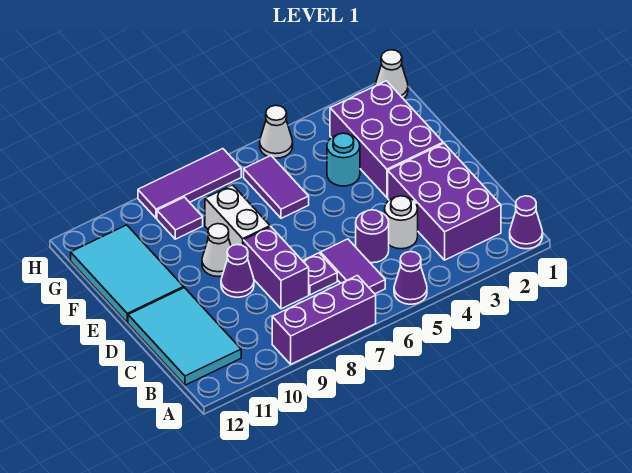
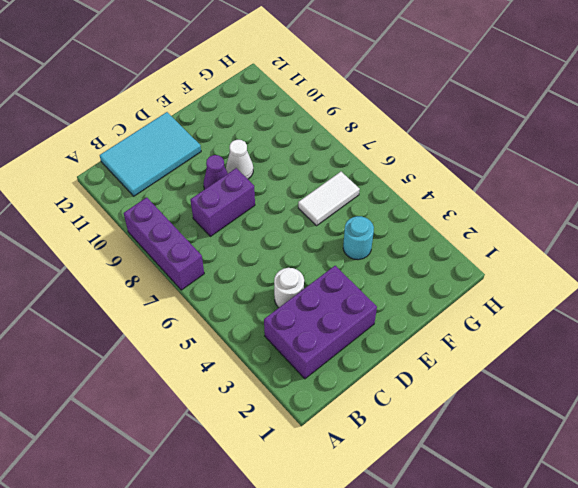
white tile F6:G6 level 1 -> purple tile F6:G6 level 1
none -> purple cone A1 level 1
none -> purple cone A5 level 1
none -> purple tile B6:C6 level 1

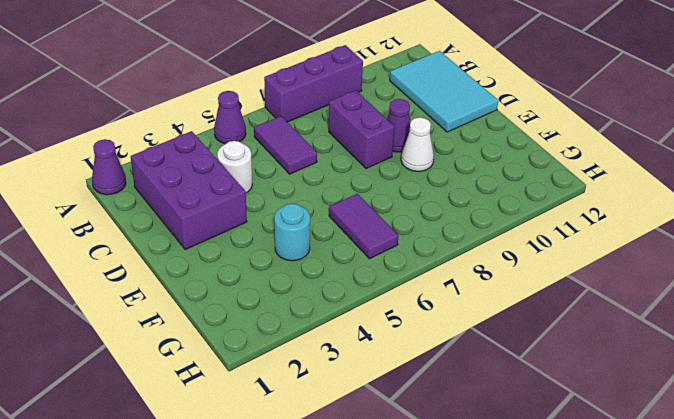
none -> purple round brick C5 level 1
none -> purple plate C7 level 1
none -> purple brick E2:G3 level 1

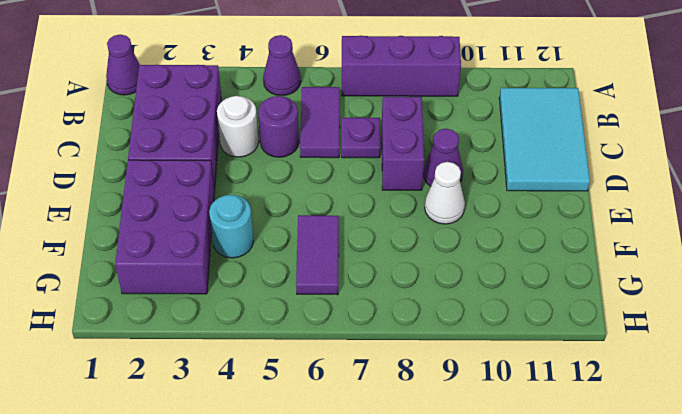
none -> white brick E8:F8 level 1
none -> cyan tile E11:G12 level 1
none -> purple tile G9 level 1

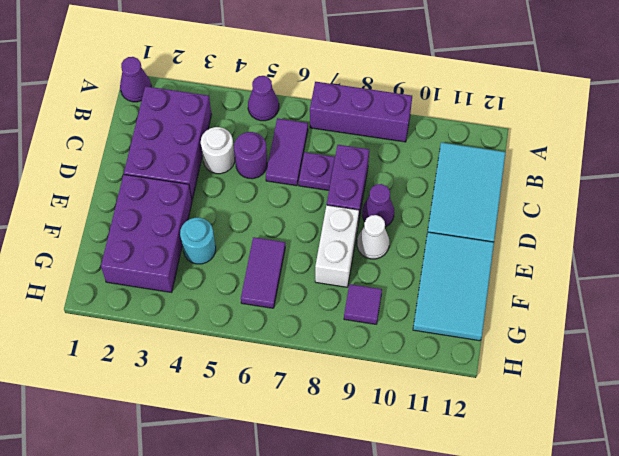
none -> white cone H1 level 1
none -> white cone H5 level 1
none -> purple tile H7:H9 level 1

